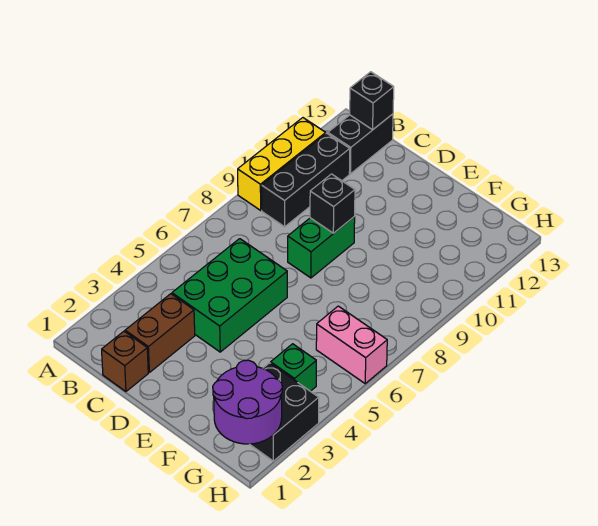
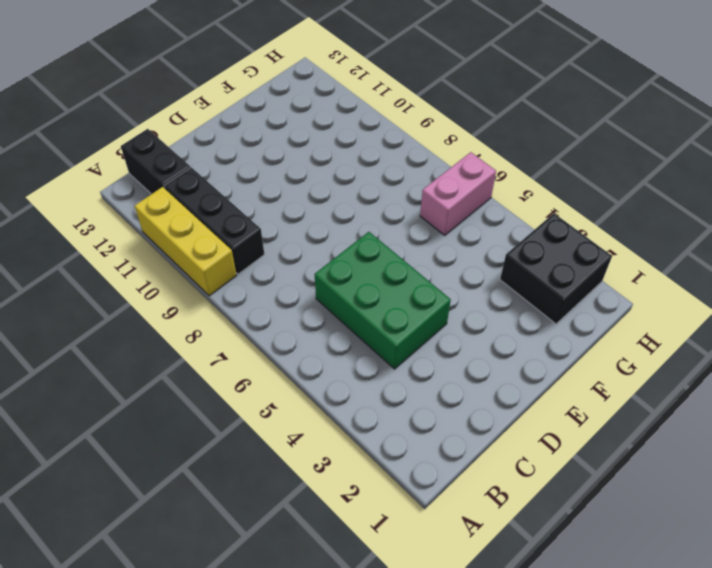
none -> brown brick C1 level 1
none -> brown brick C2:C3 level 1
none -> green brick D8:D9 level 1

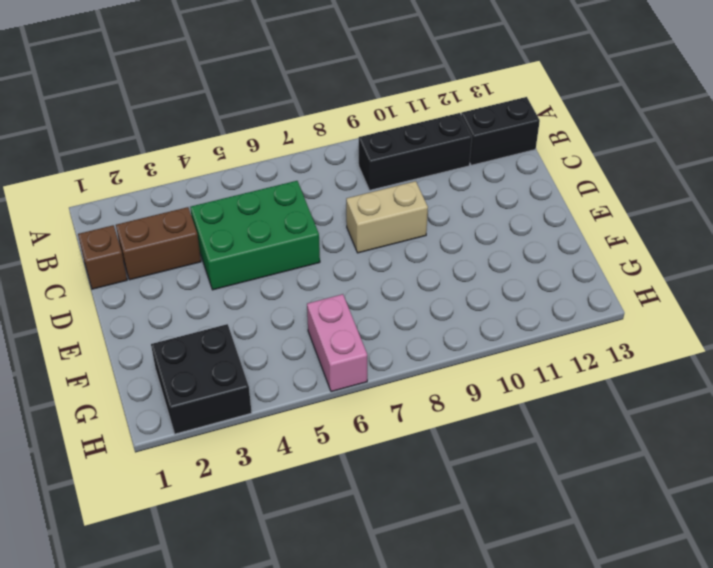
tan brick D8:D9 level 1 -> green brick D8:D9 level 1
none -> yellow brick A9:A11 level 1
none -> green brick G4 level 1
none -> black brick B13 level 2

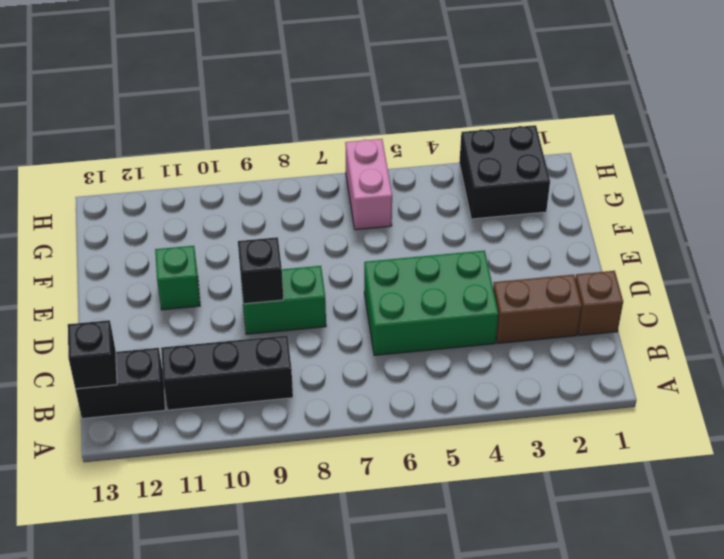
green brick E11 level 1 -> green brick G4 level 1
none -> yellow brick A9:A11 level 1
none -> purple round brick G1:H2 level 2

